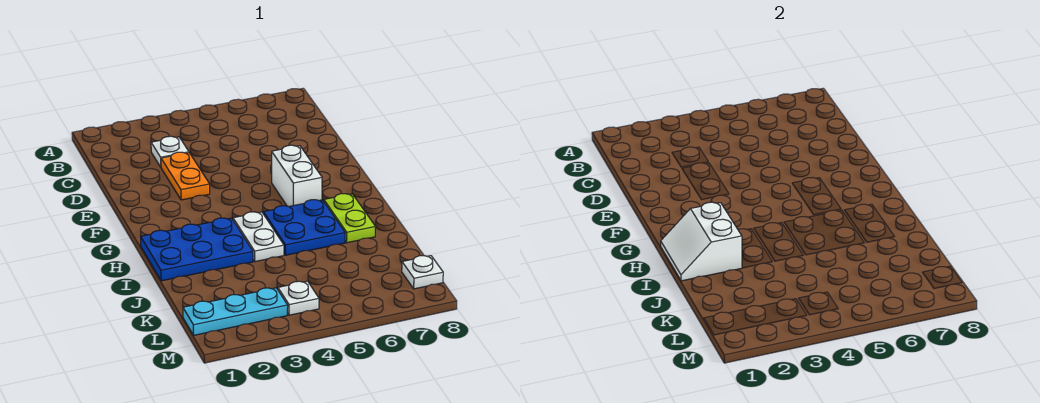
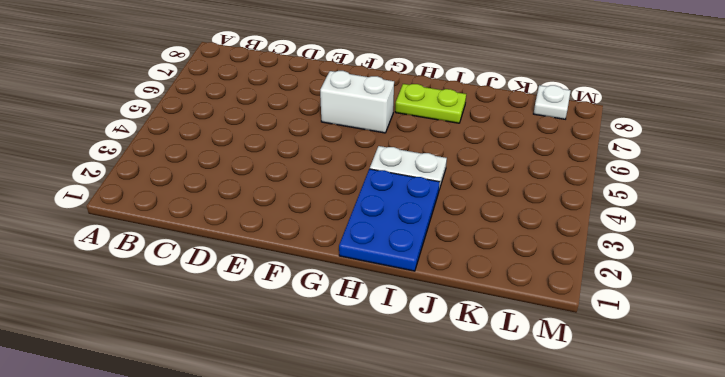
none -> white plate C3 level 1
none -> orange plate D3:E3 level 1

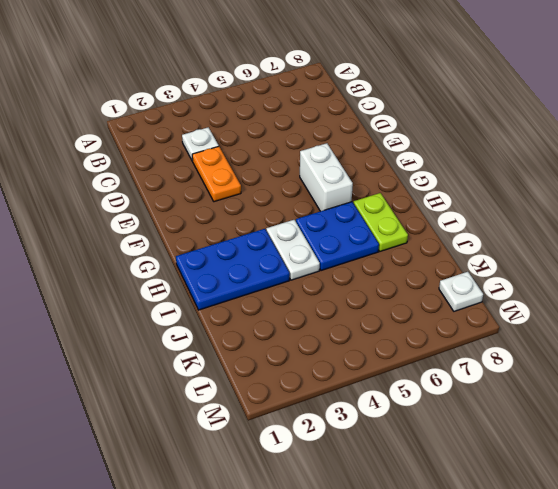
none -> cyan plate L1:L3 level 1
none -> white plate L4 level 1

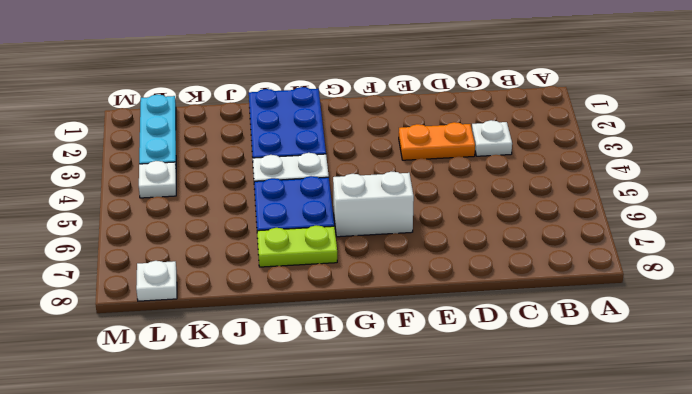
none -> white slope H1:I2 level 2 top 2

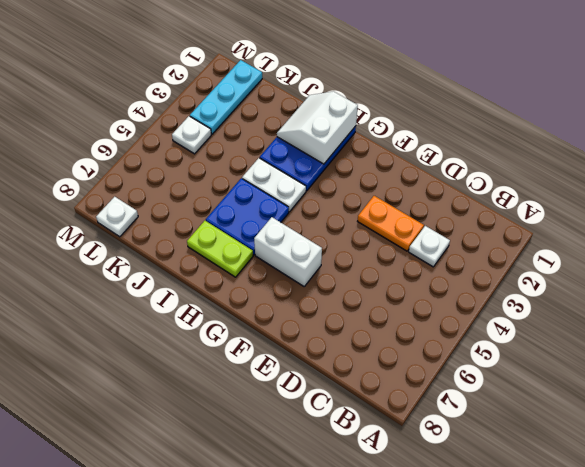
white slope H1:I2 level 2 top H -> white slope H1:I2 level 2 top 2

